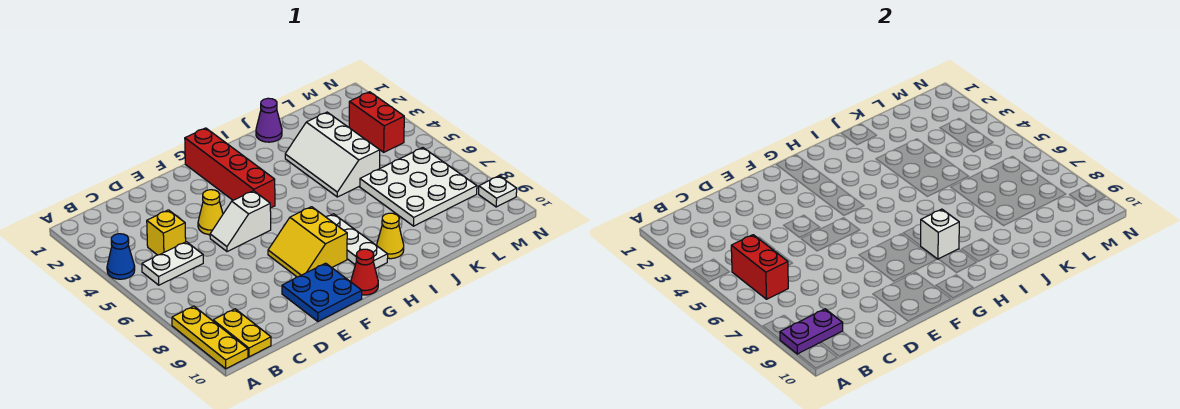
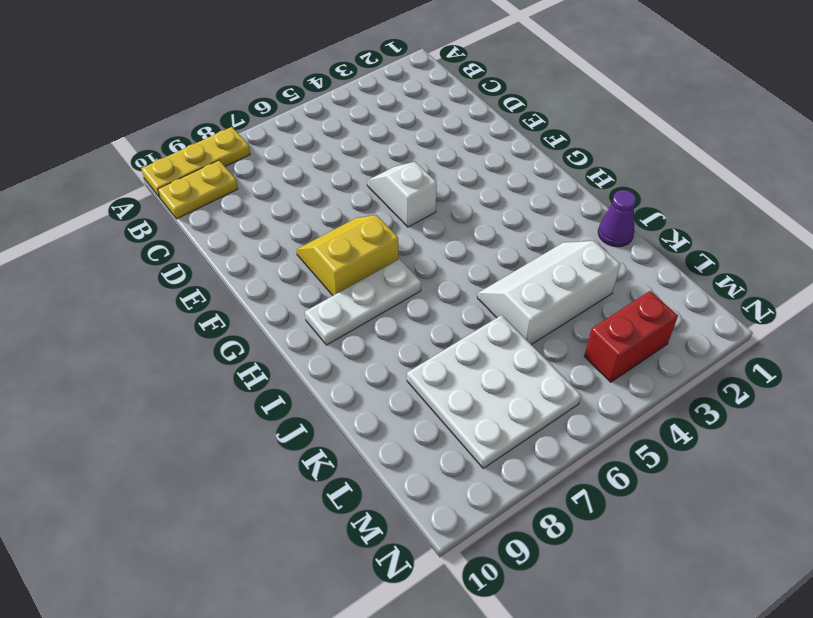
none -> blue cone A4 level 1
none -> white plate B5:C5 level 1
none -> yellow brick C4 level 1

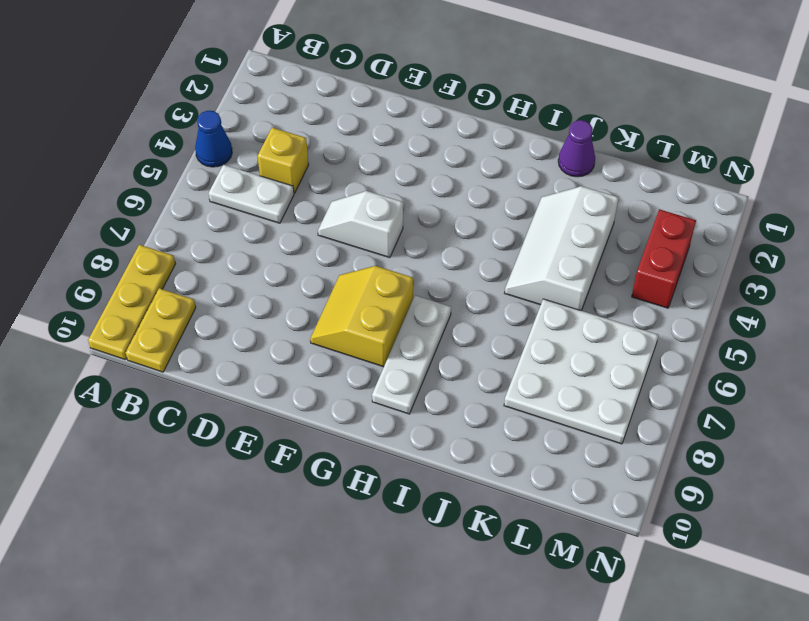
none -> yellow cone E4 level 1
none -> blue plate E9:F10 level 1
none -> red brick G1:G4 level 1

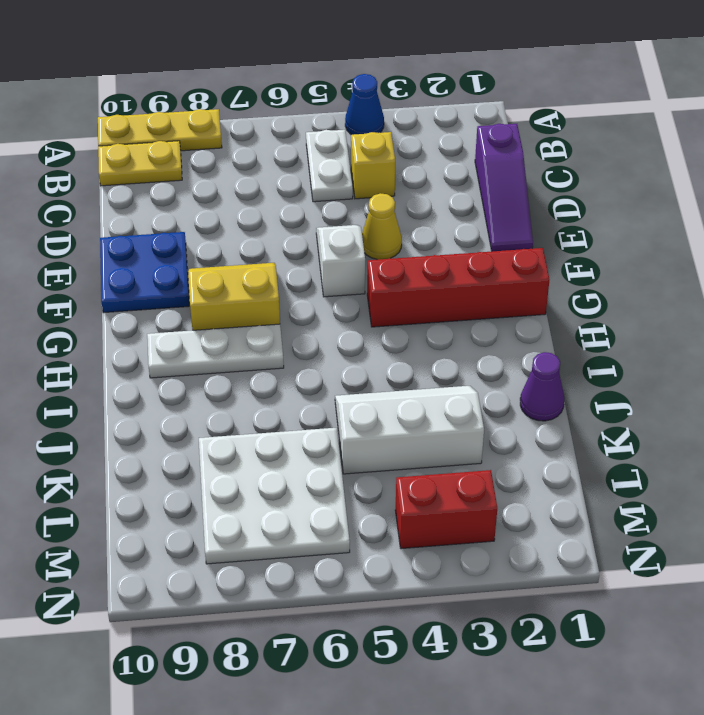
purple slope C1:E1 level 1 top C -> none
none -> red cone G10 level 1
none -> yellow cone I9 level 1
none -> white plate N9 level 1

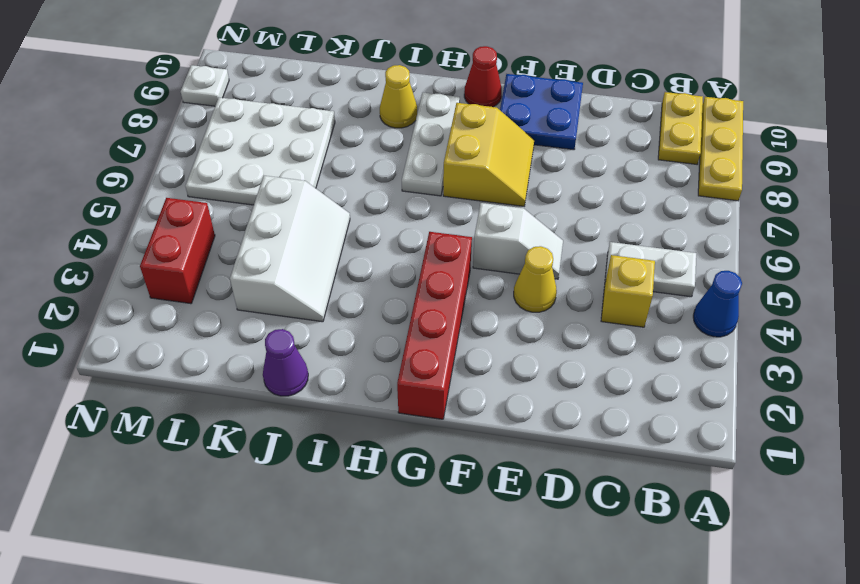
none -> purple plate A9:B9 level 2
none -> red brick B5:B6 level 2
none -> white brick H8 level 2

